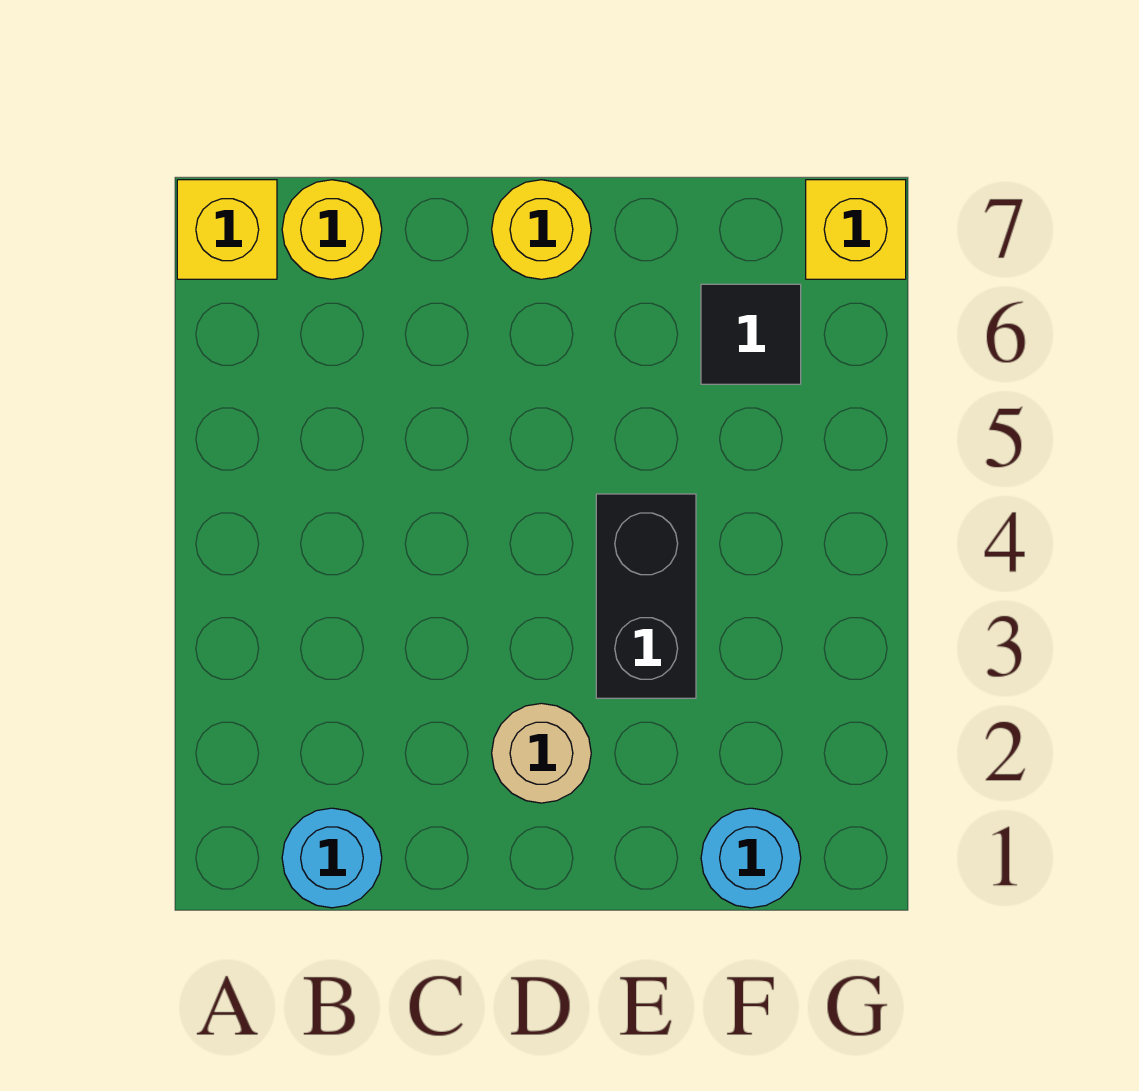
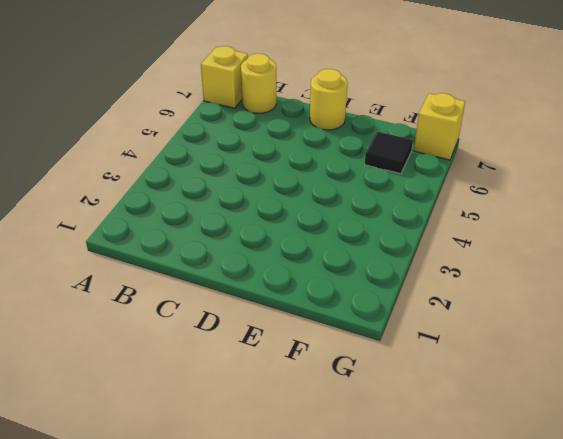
none -> cyan round brick B1 level 1
none -> tan round brick D2 level 1

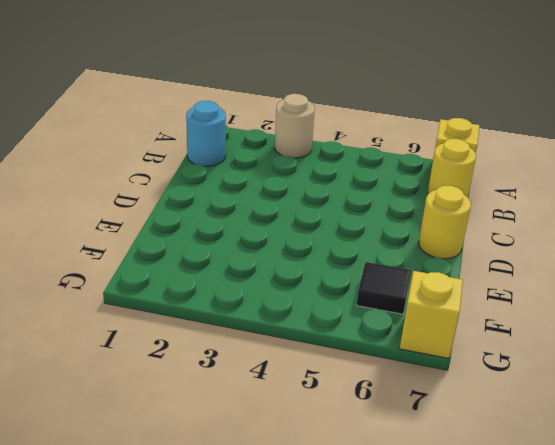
tan round brick A3 level 1 -> tan round brick D2 level 1
none -> black brick E3:E4 level 1
none -> cyan round brick F1 level 1

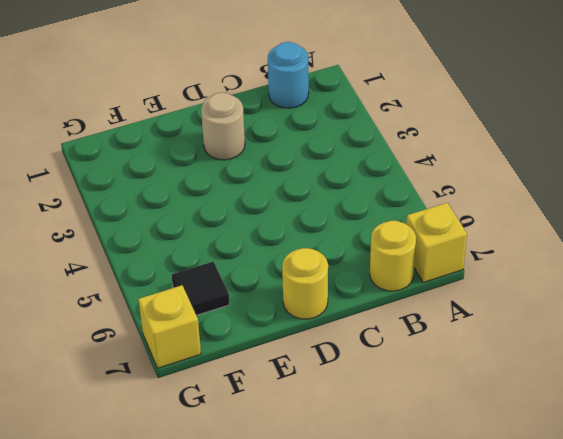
none -> black brick E3:E4 level 1
none -> cyan round brick F1 level 1

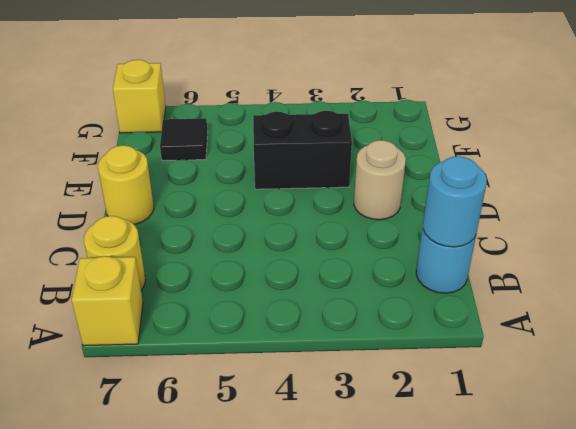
cyan round brick B1 level 2 -> cyan round brick F1 level 1

